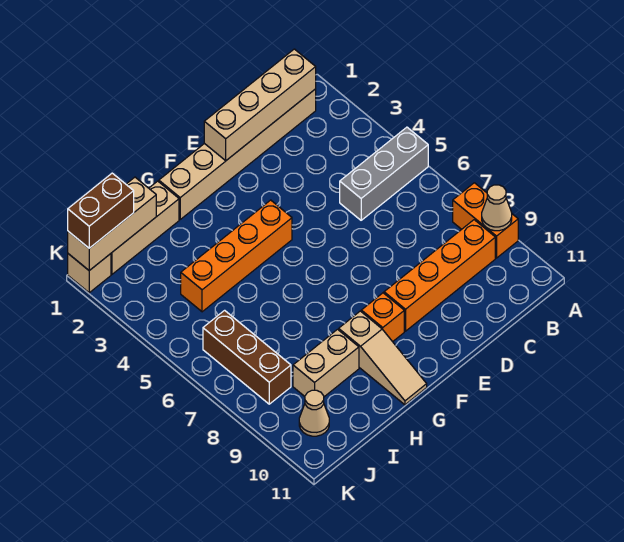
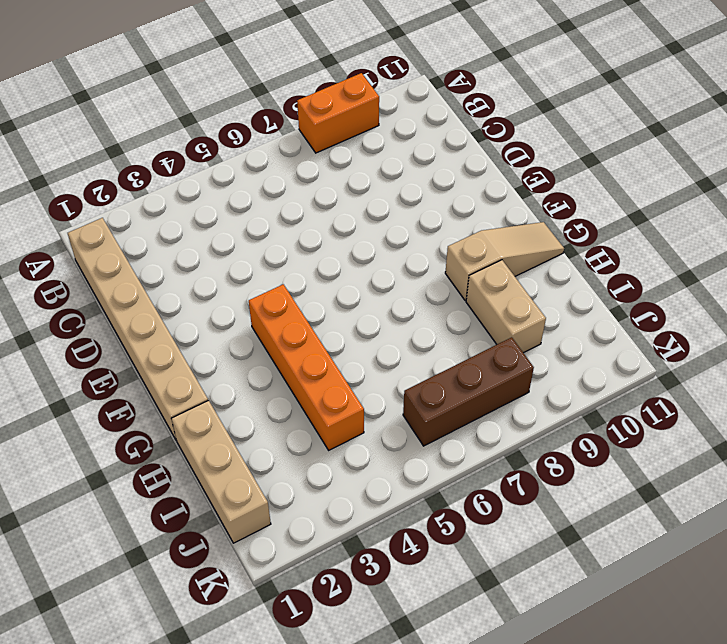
none -> grey brick A5:C5 level 1
none -> orange brick B9:E9 level 1
none -> orange brick F9 level 1

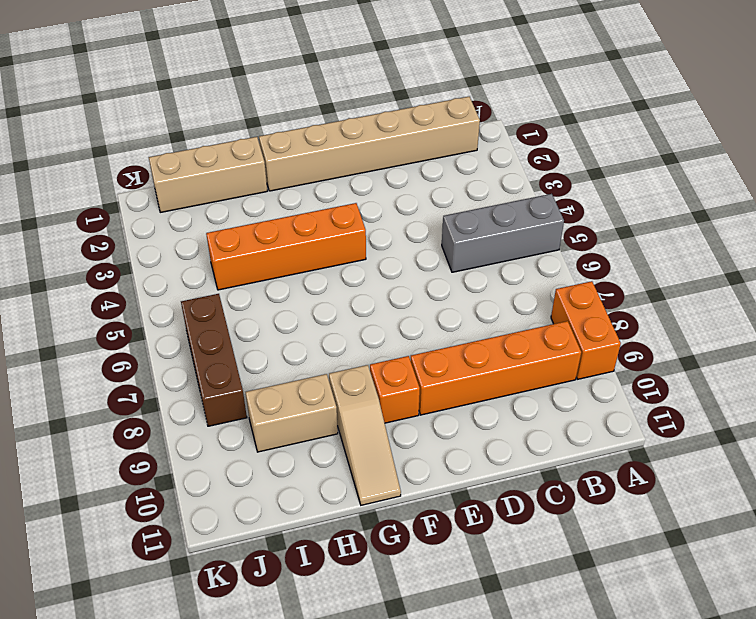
none -> tan cone J10 level 1
none -> tan brick K1 level 1
none -> tan cone A9 level 2

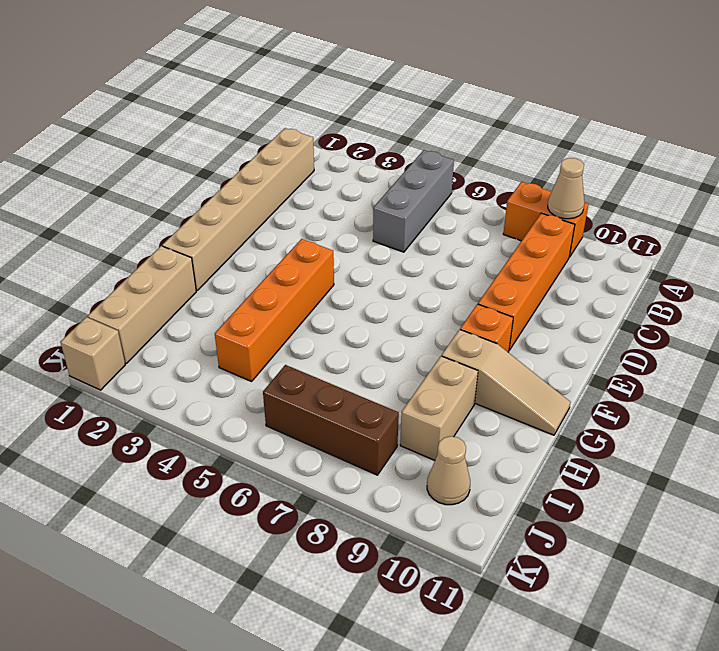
none -> tan brick B1:E1 level 2
none -> tan brick I1:K1 level 2
none -> brown brick J1:K1 level 3

